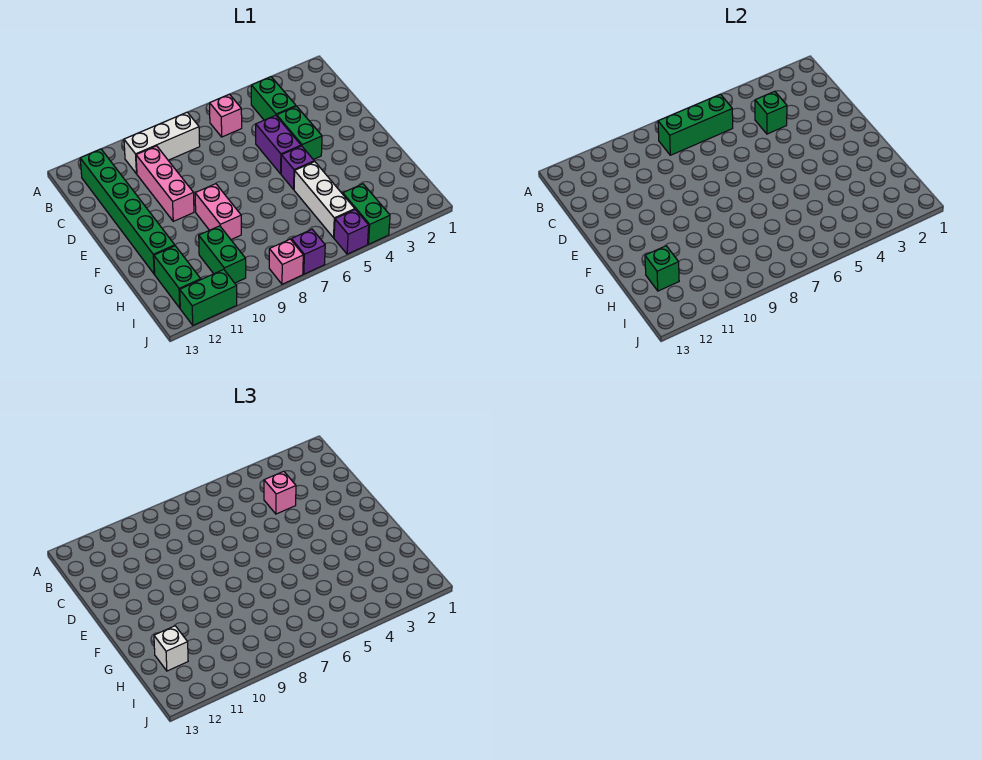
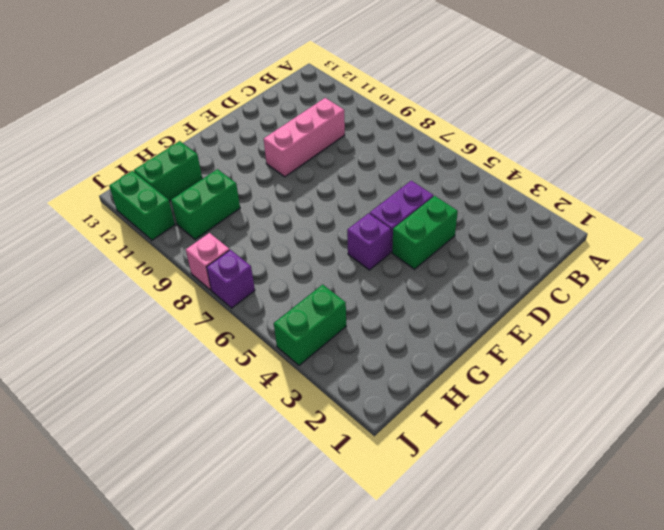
none -> green brick B4:C4 level 1
none -> pink brick B6 level 1
none -> white brick B8:B10 level 1

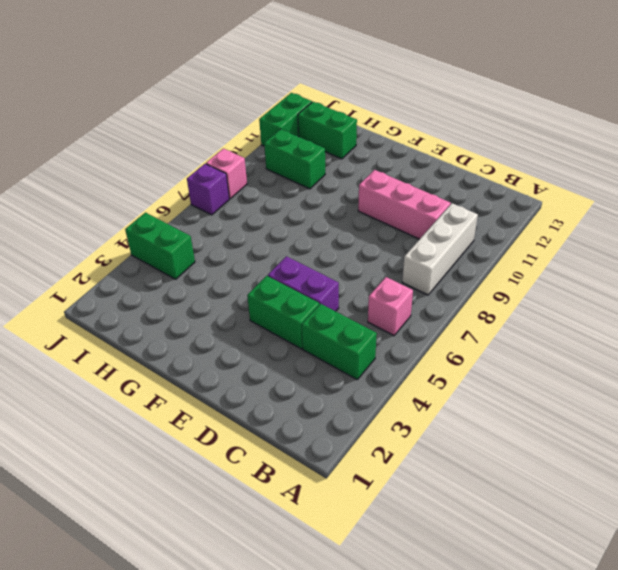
none -> green brick B12:G12 level 1
none -> purple brick F5 level 1
none -> pink brick F9:G9 level 1

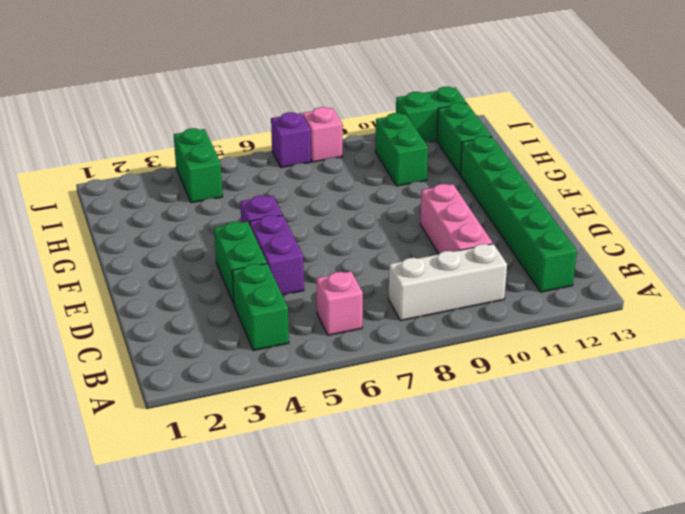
none -> pink brick F9:G9 level 1
none -> white brick G5:I5 level 1
none -> purple brick J5 level 1

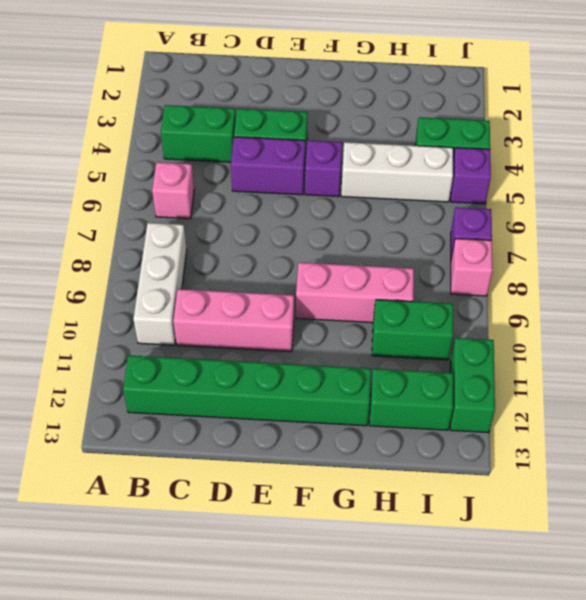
pink brick F9:H9 level 1 -> pink brick F9:G9 level 1
none -> green brick B6:B8 level 2
none -> green brick C4 level 2
none -> green brick H12 level 2

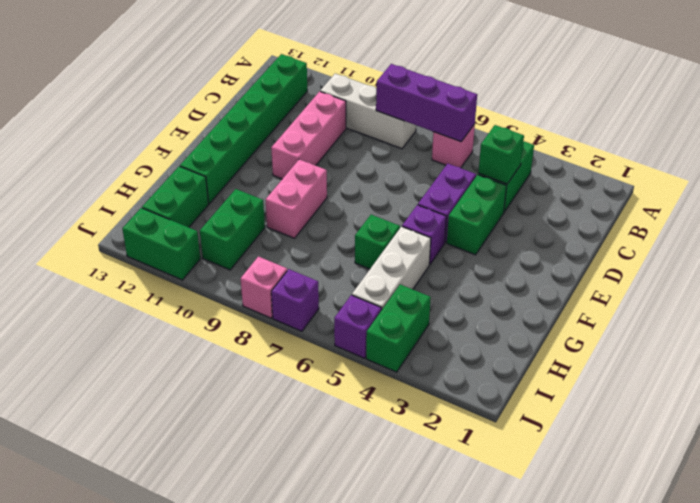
purple brick B6:B8 level 2 -> green brick B6:B8 level 2
green brick G6 level 1 -> green brick H12 level 2
none -> pink brick C4 level 3
none -> white brick H12 level 3

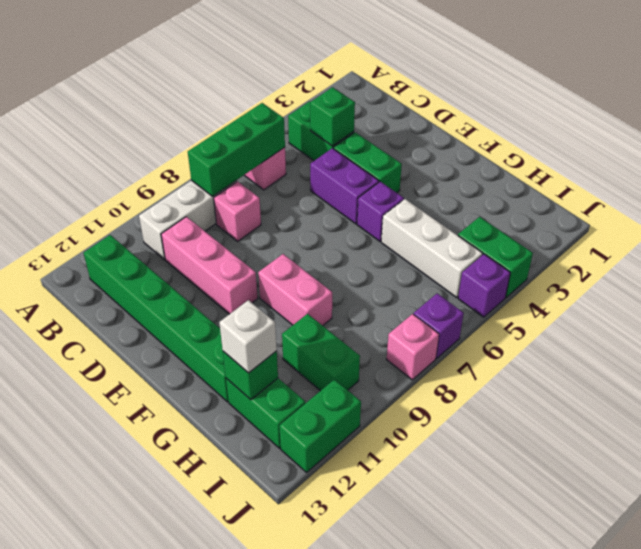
pink brick C8 level 1 -> pink brick C4 level 3

